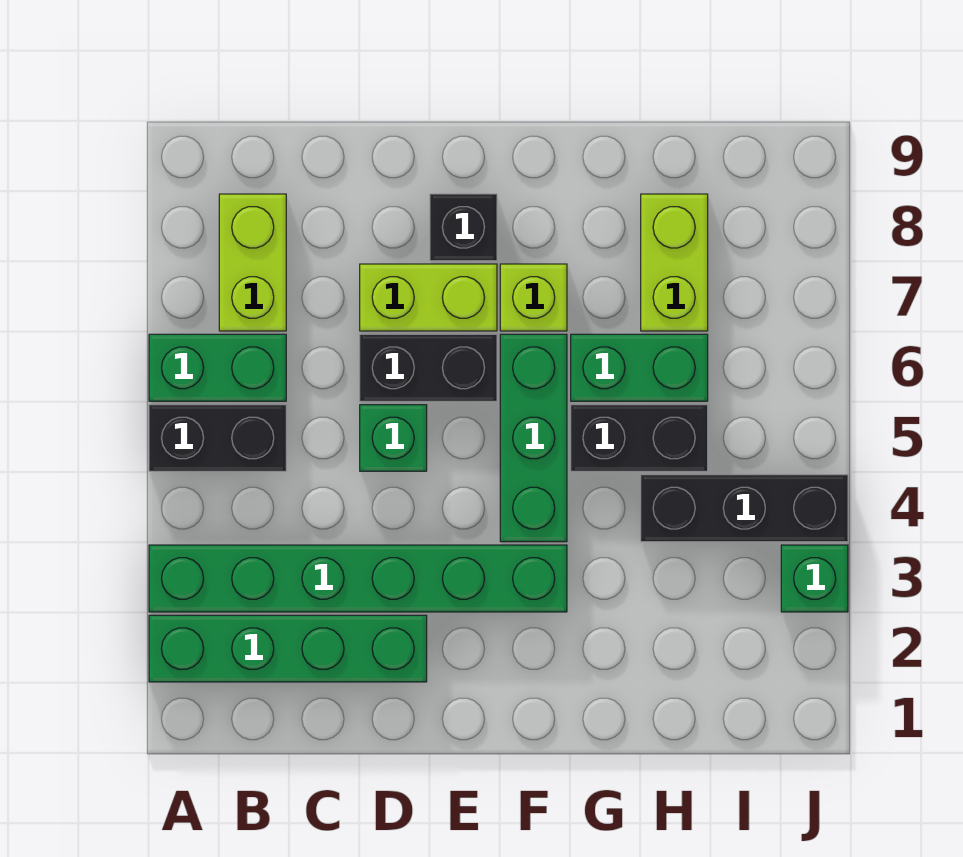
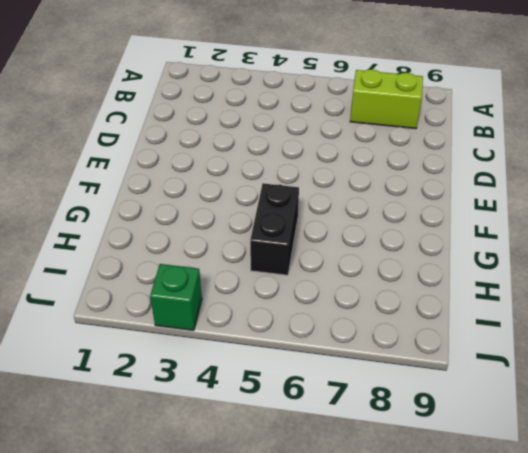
none -> green brick A2:D2 level 1
none -> green brick A3:F3 level 1
none -> black brick A5:B5 level 1

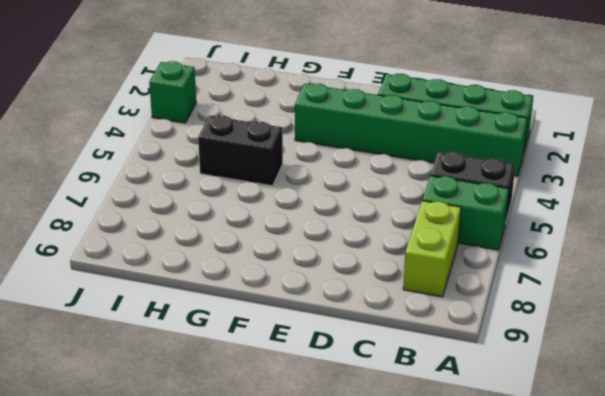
none -> green brick D5 level 1
none -> black brick D6:E6 level 1
none -> lime brick D7:E7 level 1

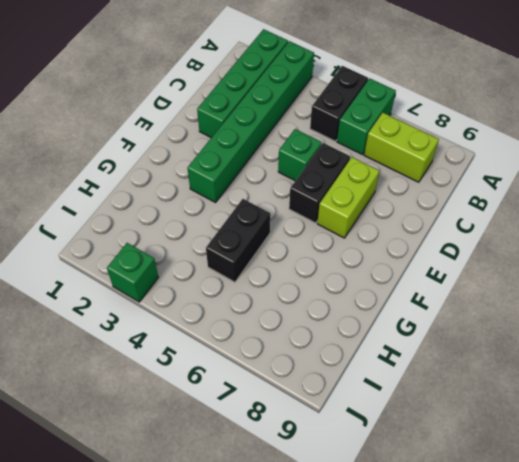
none -> black brick E8 level 1
none -> green brick F4:F6 level 1
none -> lime brick F7 level 1

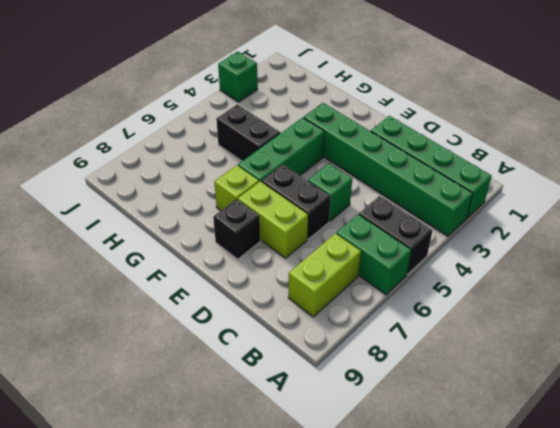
none -> green brick G6:H6 level 1
none -> black brick H4:J4 level 1
none -> lime brick H7:H8 level 1

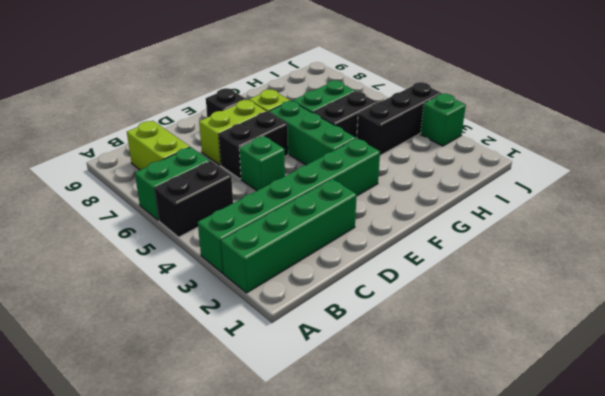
none -> lime brick H7:H8 level 1

